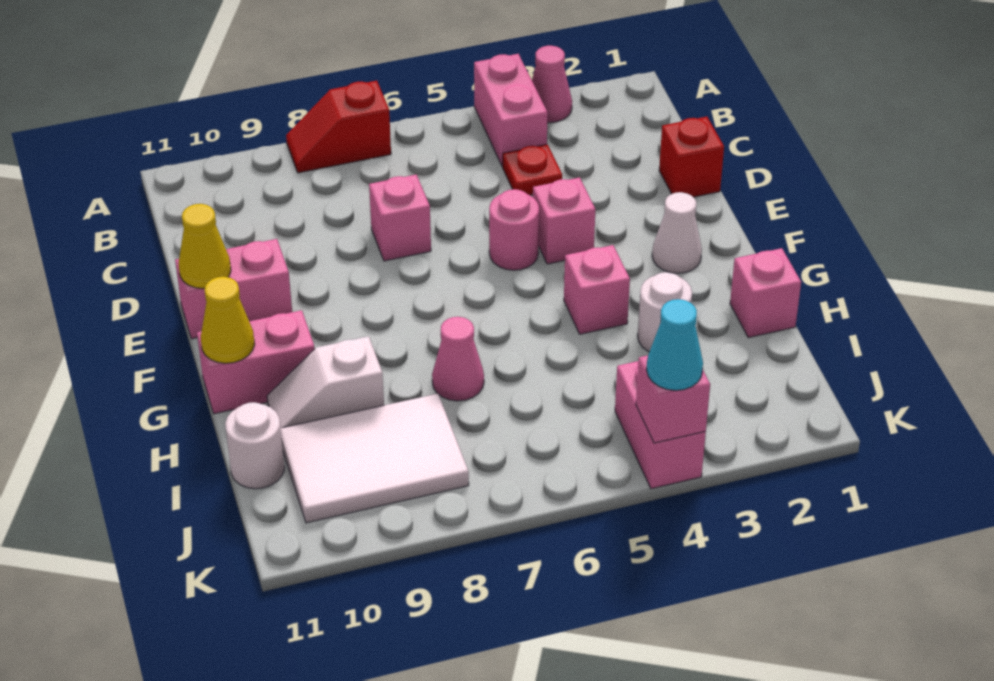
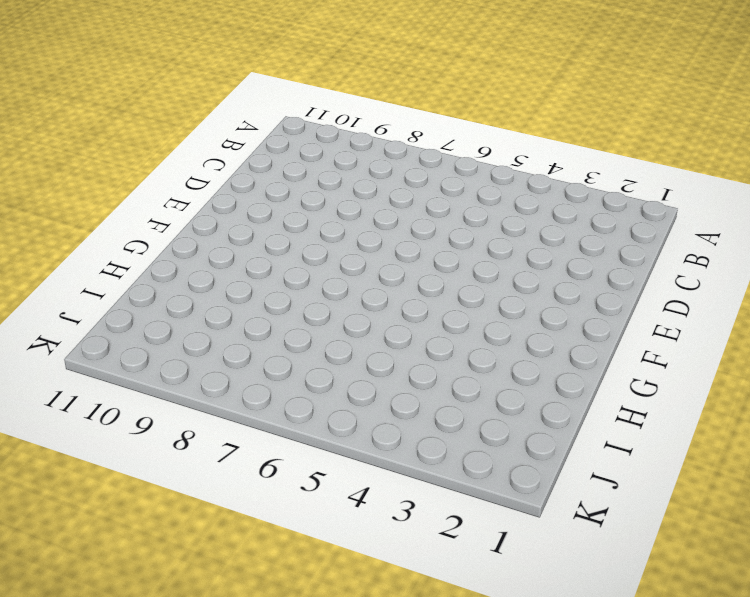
none -> pink cone A3 level 1
none -> pink brick A4:B4 level 1
none -> red slope A7:A8 level 1 top 7

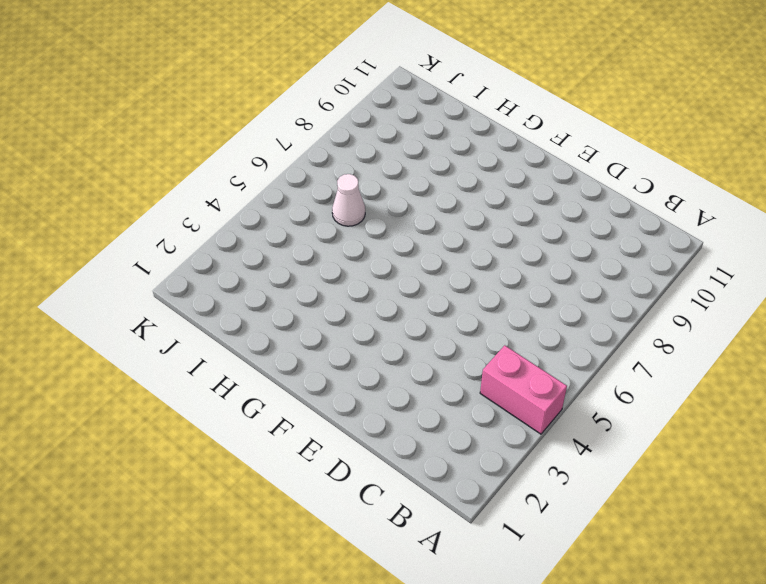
white cone I6 level 1 -> white cone F2 level 1
none -> pink cone A3 level 1
none -> red slope A7:A8 level 1 top 7
none -> red plate C4 level 1

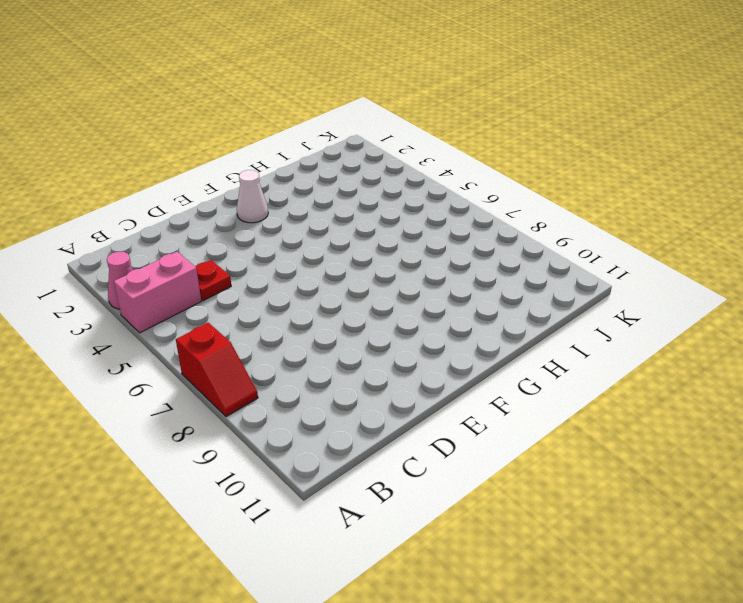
none -> red brick D1 level 1
none -> pink brick D7 level 1
none -> pink brick E4 level 1

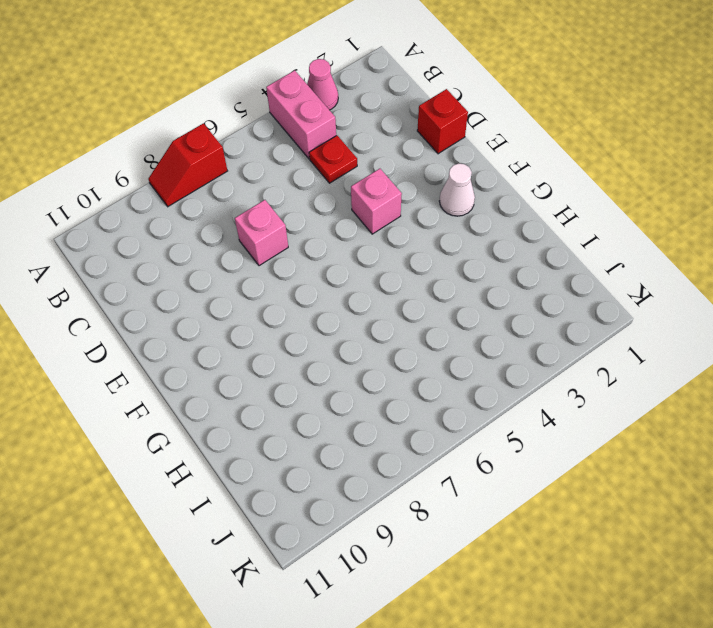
none -> pink round brick E5 level 1
none -> pink brick E10:E11 level 1
none -> pink brick G4 level 1

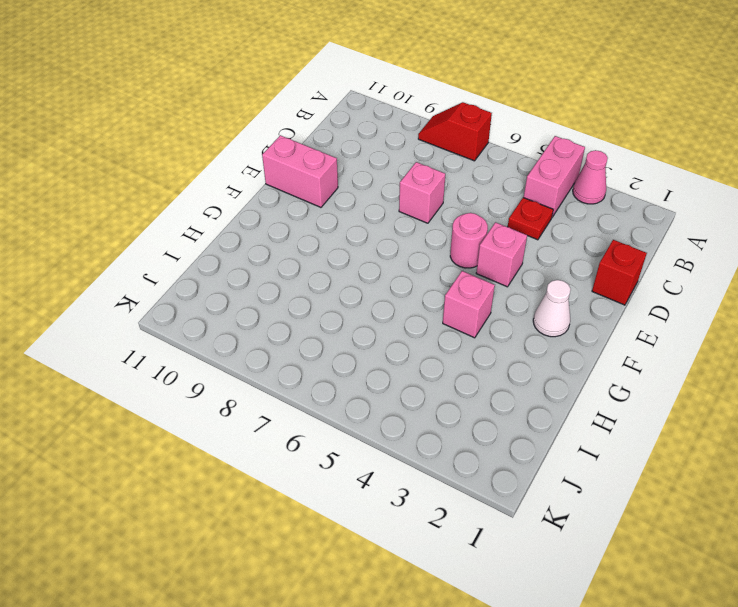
none -> pink brick G10:G11 level 1
none -> pink brick H1 level 1
none -> white round brick H3 level 1

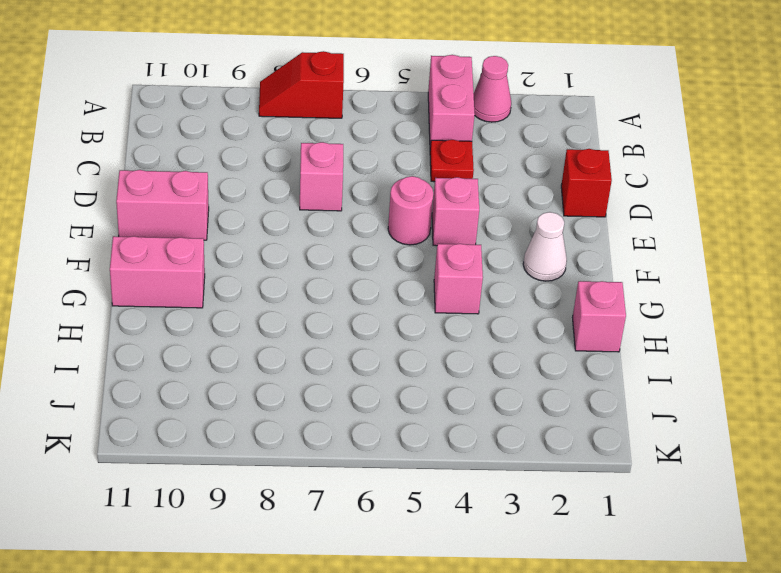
none -> white round brick H3 level 1
none -> pink cone H7 level 1
none -> white slope H9:H10 level 1 top 9

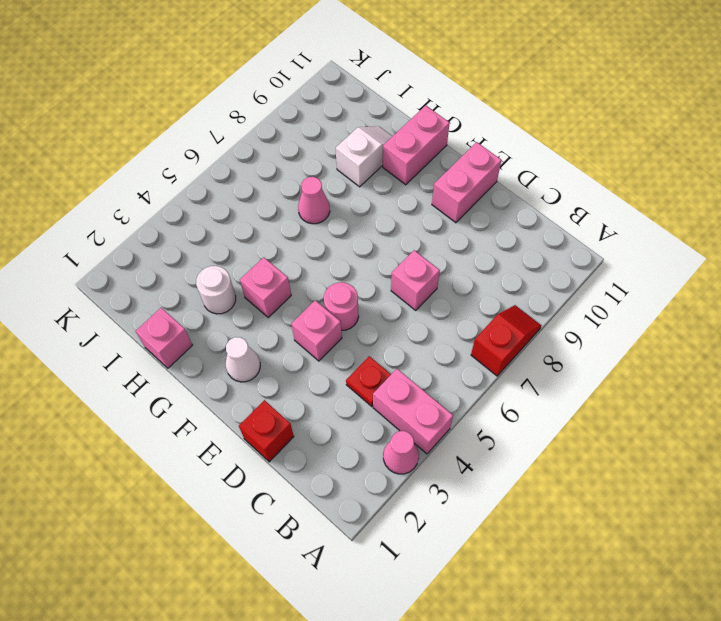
none -> white tile I8:J10 level 1
none -> white round brick I11 level 1
none -> pink brick J4:K4 level 1

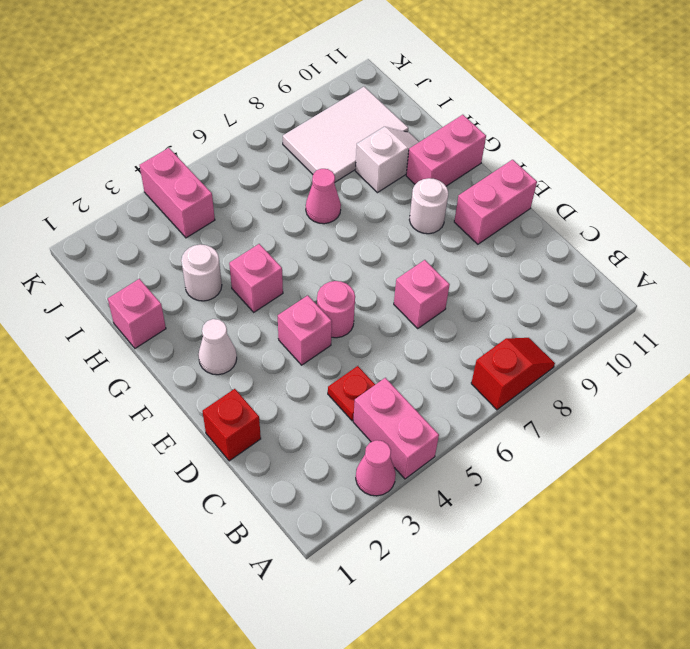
white round brick F9 level 1 -> white round brick I11 level 1
none -> yellow cone E11 level 2
none -> yellow cone G11 level 2
none -> pink brick K4 level 2

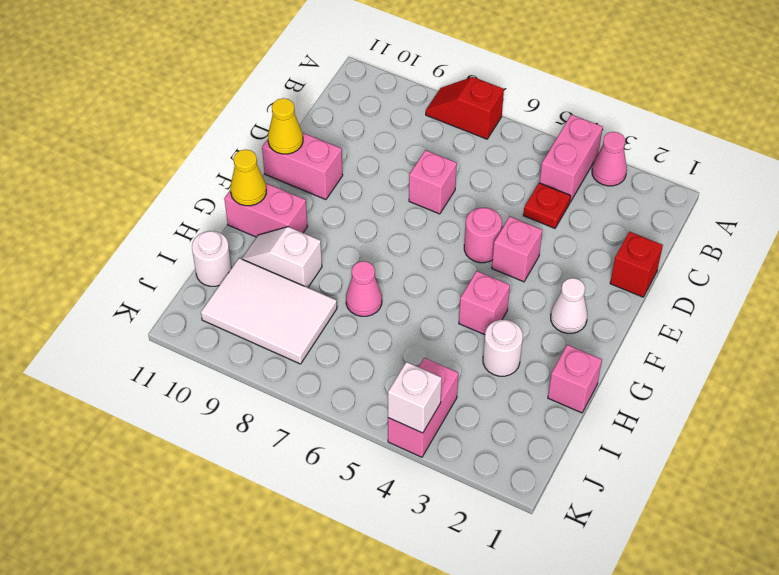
white brick K4 level 2 -> pink brick K4 level 2
none -> cyan cone K4 level 3

